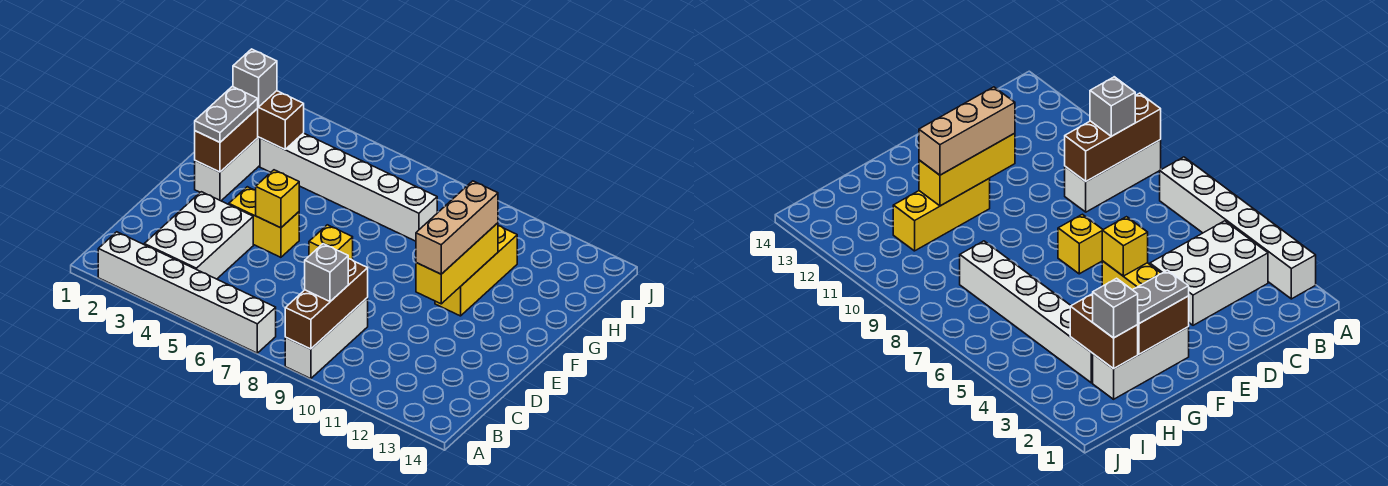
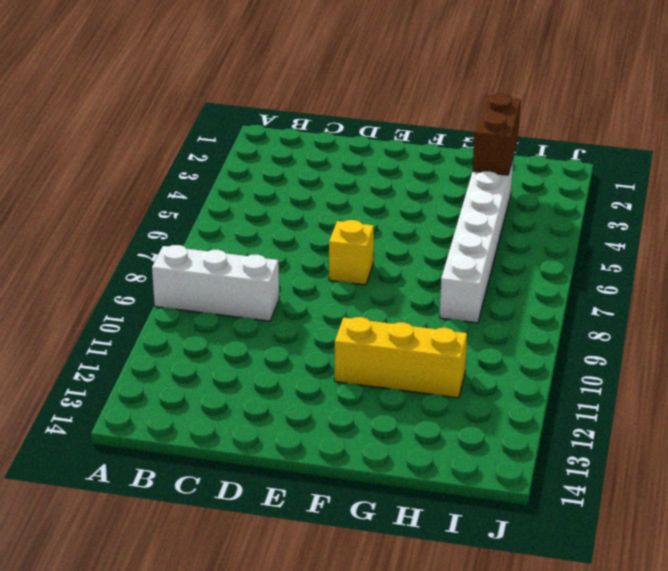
none -> white brick A2:A7 level 1
none -> white brick B3:D4 level 1
none -> yellow brick E4:E5 level 1

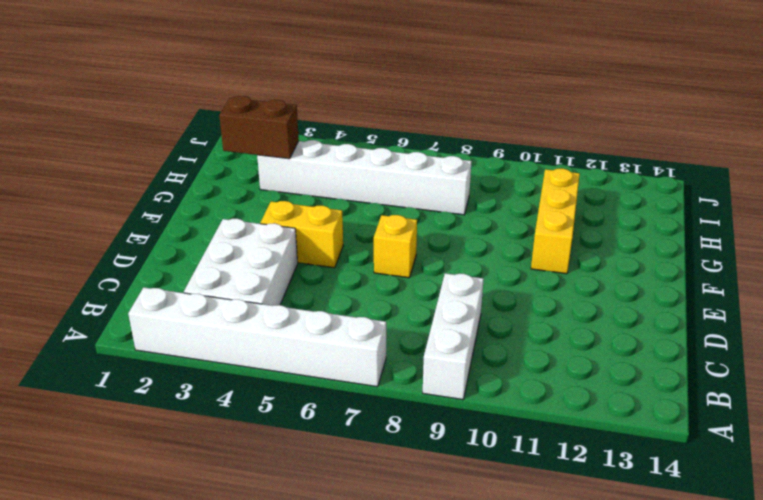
none -> white brick F2:H2 level 1
none -> brown brick A9:C9 level 2
none -> yellow brick E5 level 2

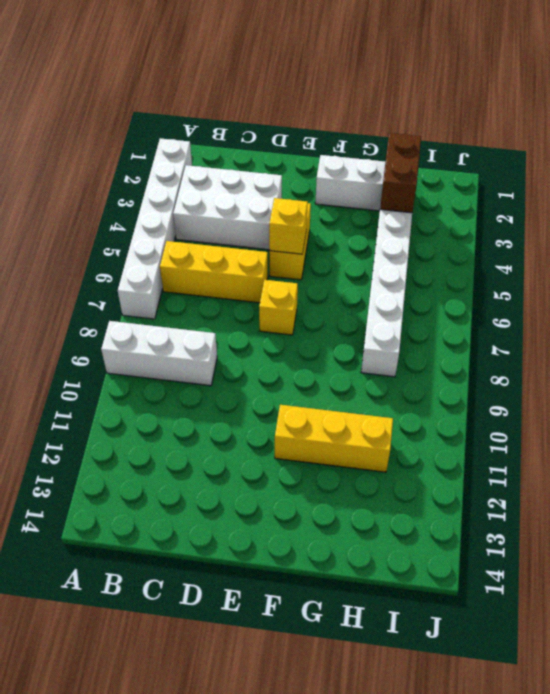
yellow brick B6:D6 level 1 -> yellow brick E11:G11 level 2
none -> brown brick A9:C9 level 2
none -> brown brick F2:G2 level 2
none -> grey brick B9 level 3

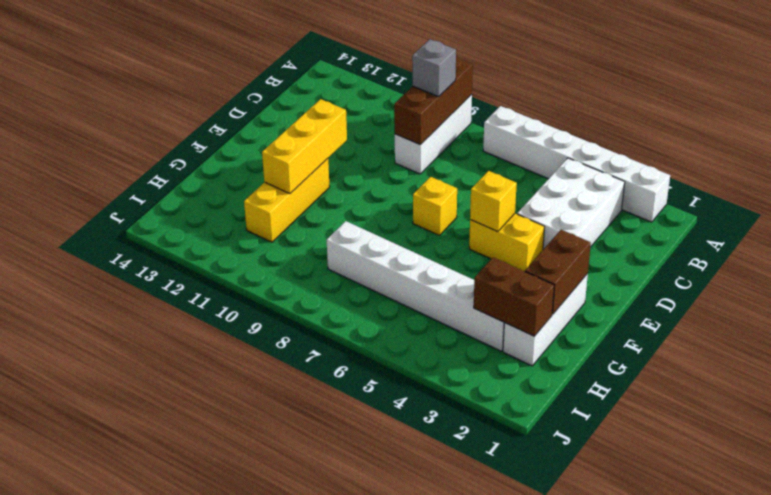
none -> tan brick E11:G11 level 3
none -> grey plate F2:G2 level 3
none -> grey brick H2 level 3

